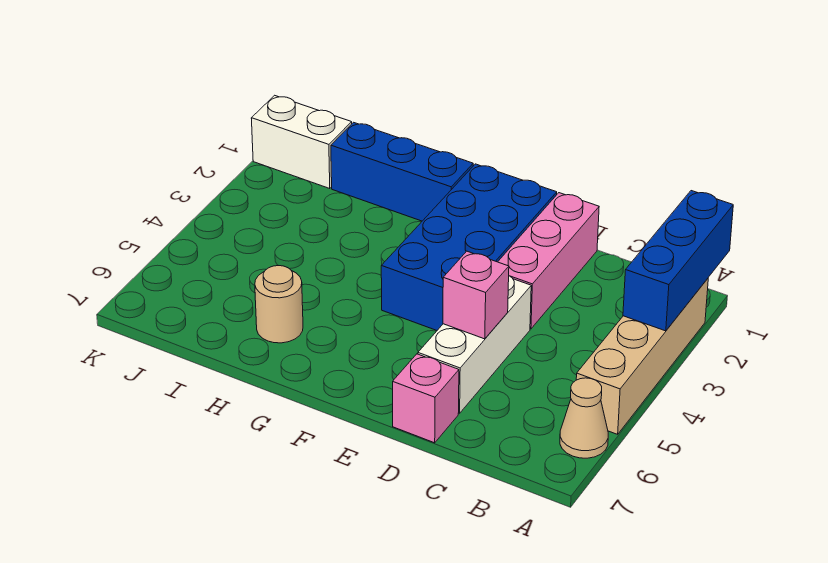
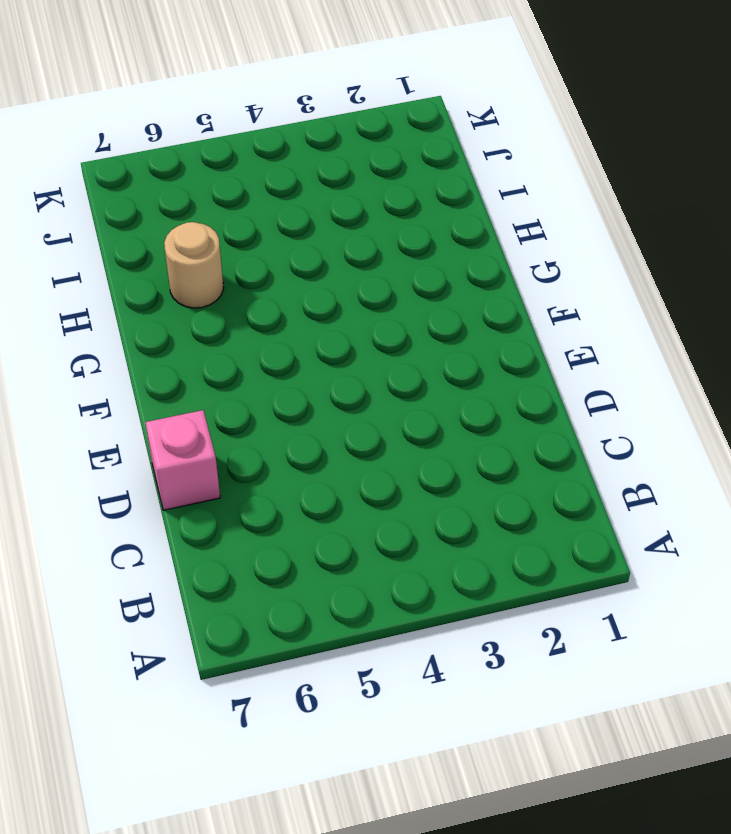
none -> tan brick A2:A5 level 1
none -> tan cone A6 level 1

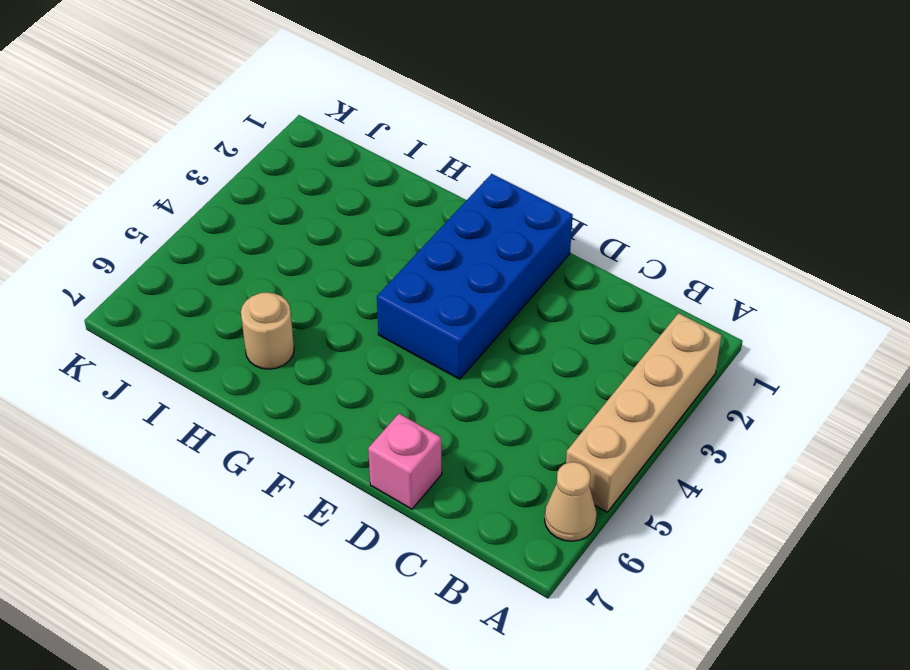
none -> pink brick D1:D3 level 1
none -> white brick D4:D6 level 1

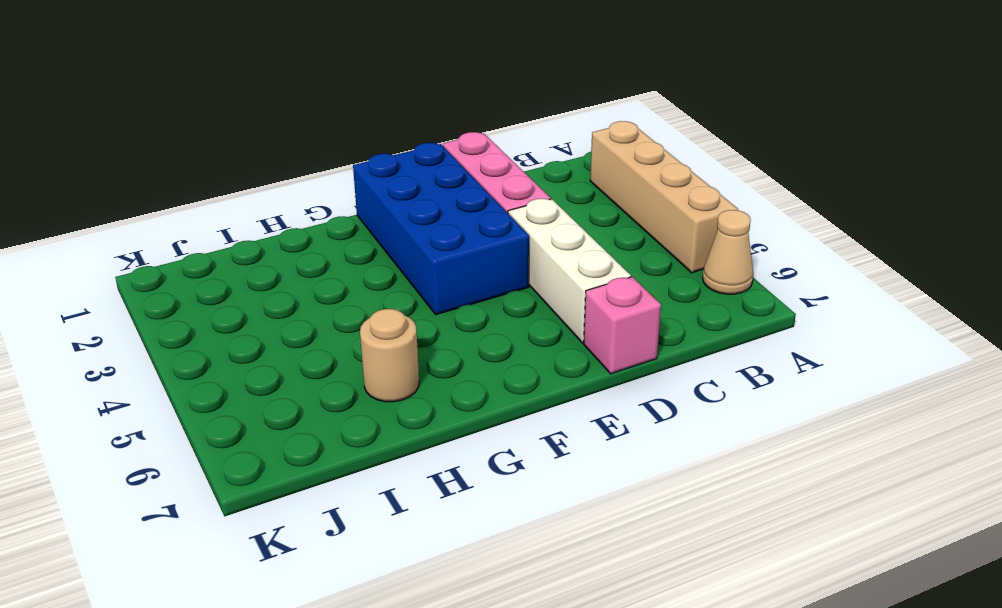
none -> blue brick G1:I1 level 1
none -> white brick J1:K1 level 1

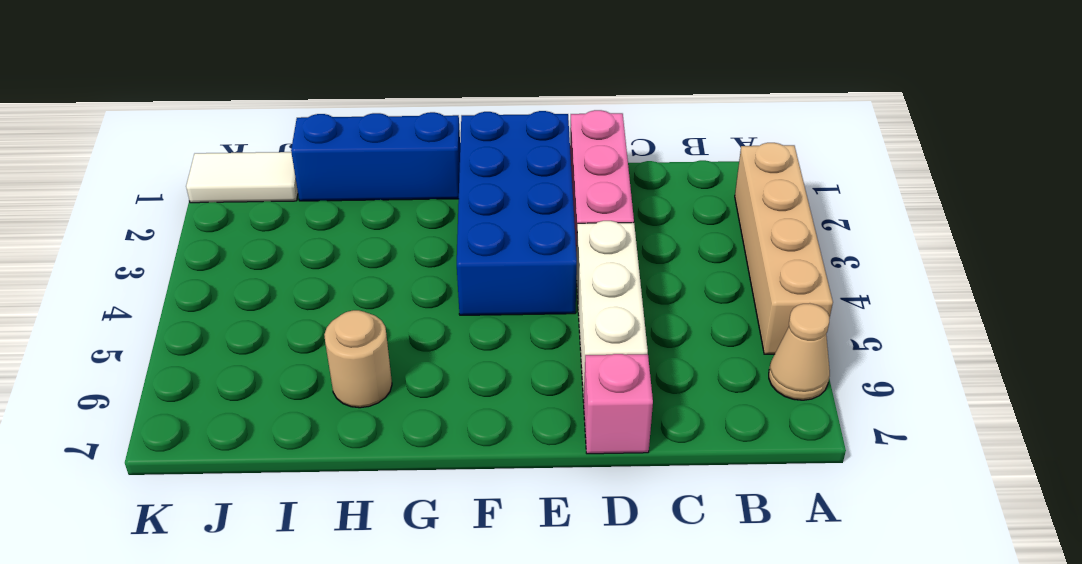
white tile J1:K1 level 1 -> white brick J1:K1 level 1
none -> blue brick A1:A3 level 2
none -> pink brick D5 level 2

